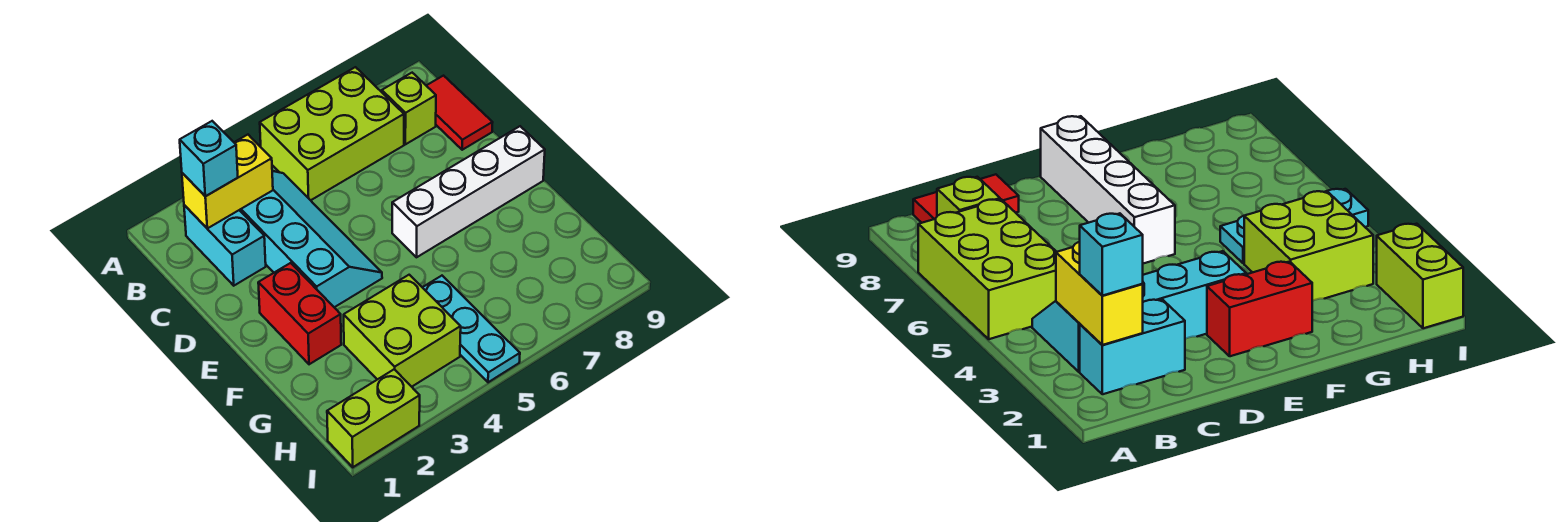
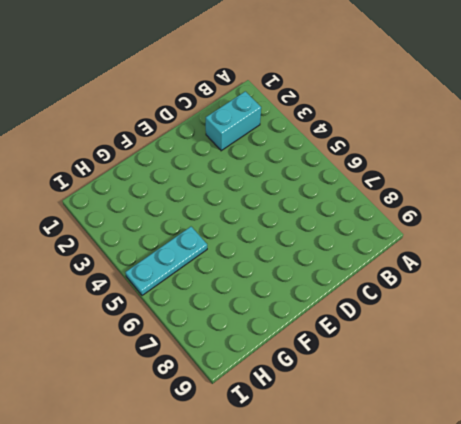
none -> lime brick A5:B7 level 1
none -> cyan slope B3:E4 level 1 top 3
none -> lime brick B8 level 1

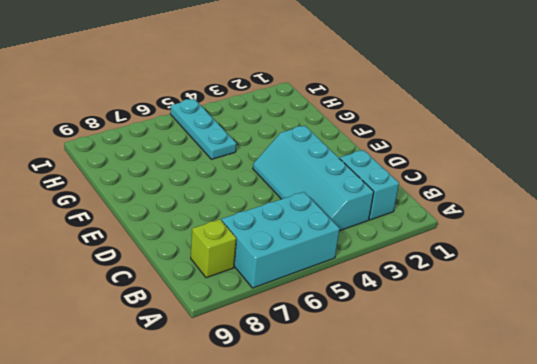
cyan brick A5:B7 level 1 -> lime brick A5:B7 level 1
none -> red tile B9:C9 level 1
none -> red brick E2:F2 level 1
none -> white brick E6:E9 level 1

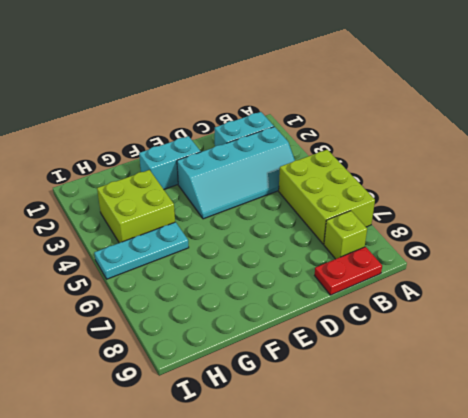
red plate B9:C9 level 1 -> red tile B9:C9 level 1
cyan brick E2:F2 level 1 -> red brick E2:F2 level 1
none -> white brick E6:E9 level 1
none -> lime brick I1:I2 level 1
none -> yellow brick B2:B3 level 2

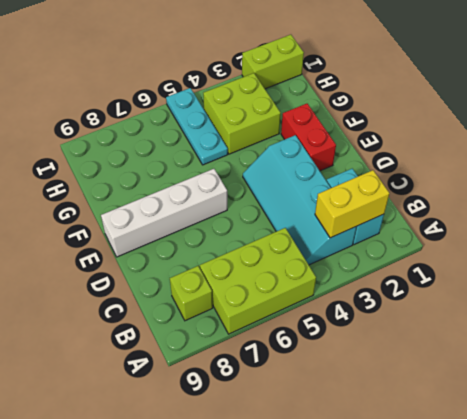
none -> red tile B9:C9 level 1
none -> cyan brick B2 level 3

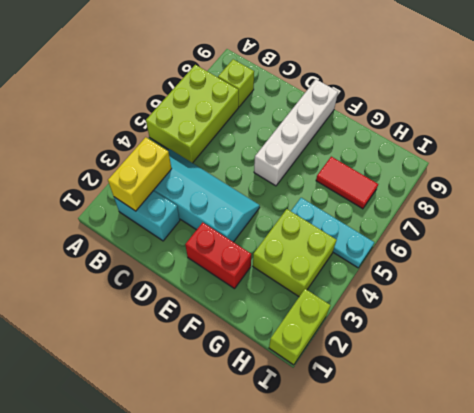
red tile G7:H7 level 1 -> red tile B9:C9 level 1
none -> cyan brick B2 level 3

